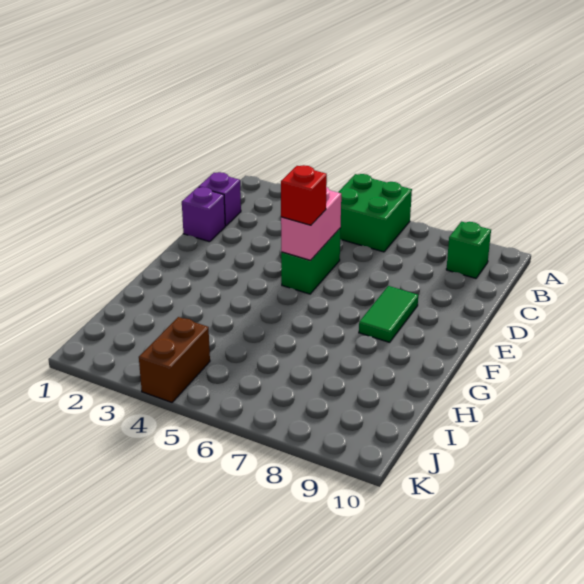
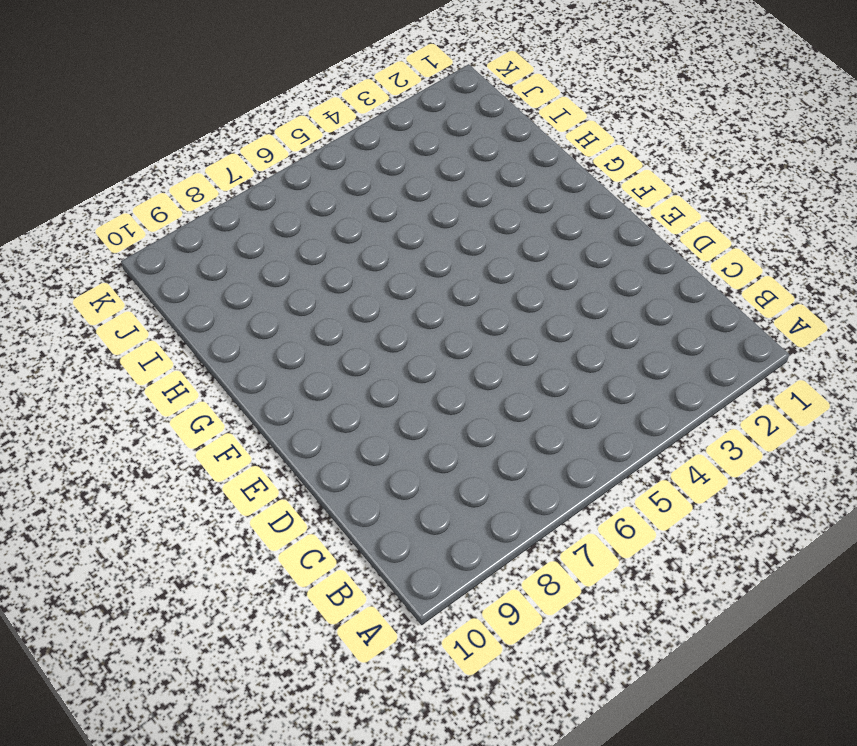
none -> green brick A5:B6 level 1
none -> green brick B9 level 1

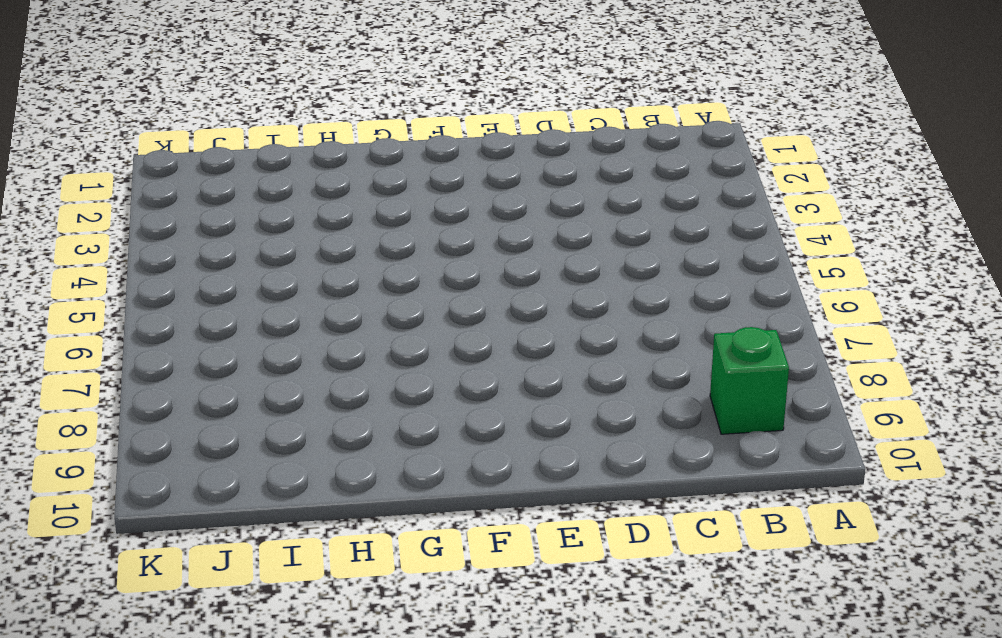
none -> green brick A5:B6 level 1
none -> purple brick C1 level 1

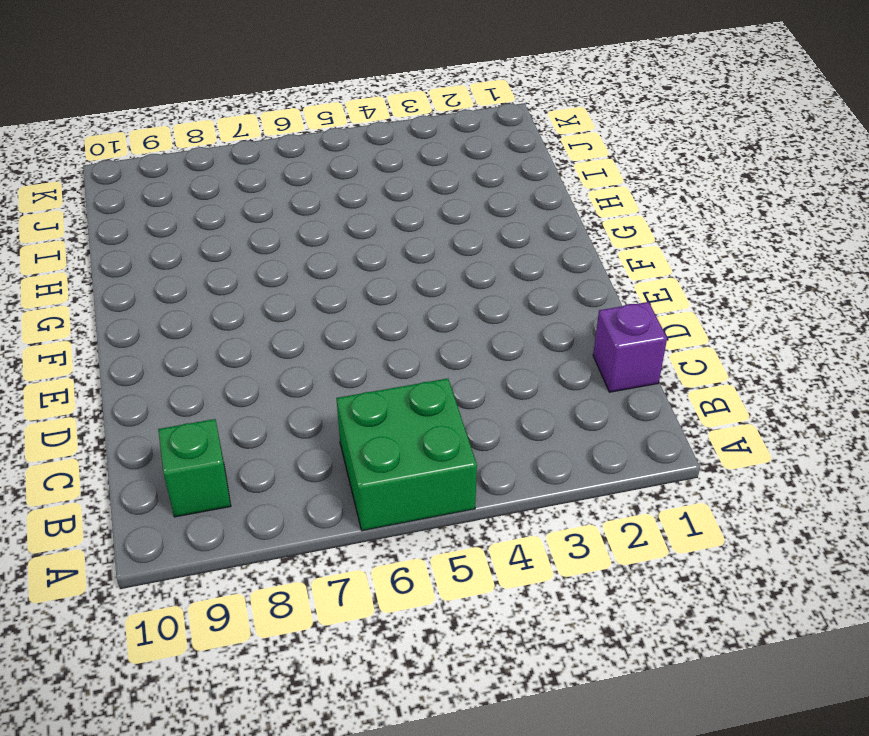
none -> purple brick D1 level 1
none -> green brick D5:E5 level 1

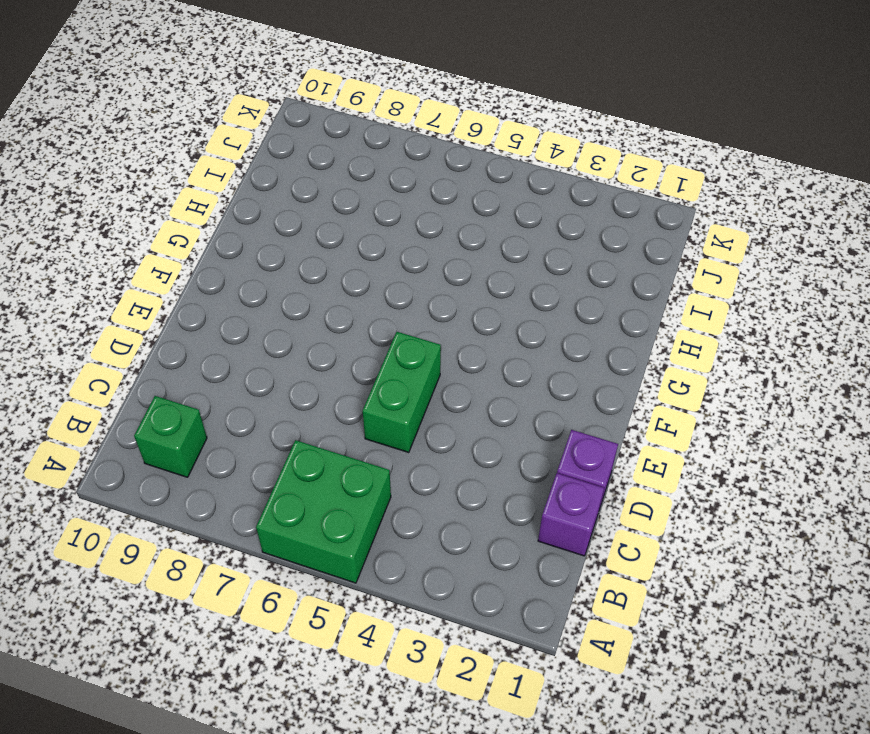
none -> green tile E8:F8 level 1
none -> brown brick J4:K4 level 1

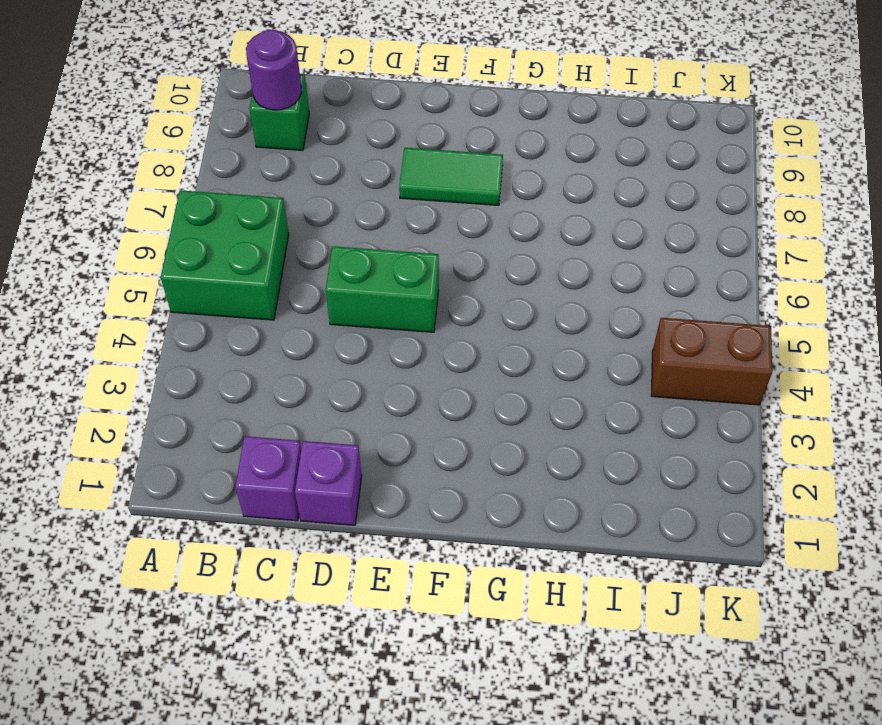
purple round brick B9 level 2 -> none
none -> pink brick D5:E5 level 2
none -> red brick E5 level 3

